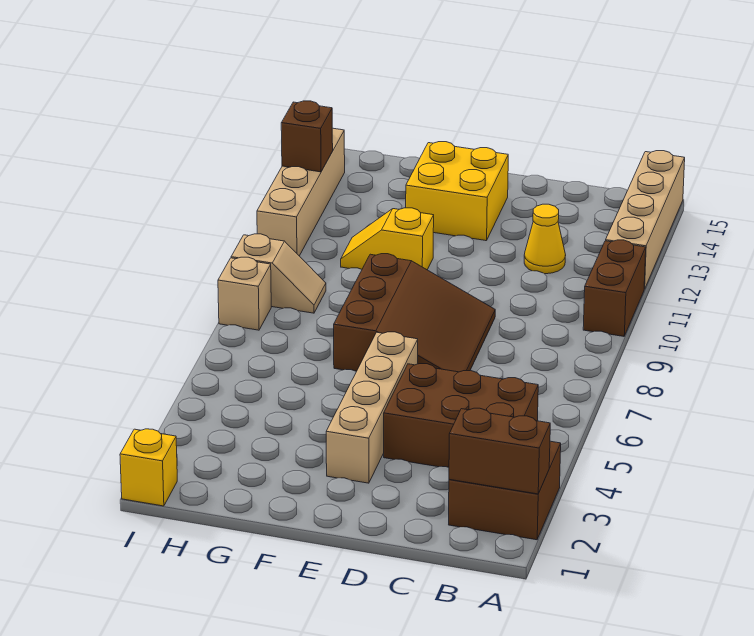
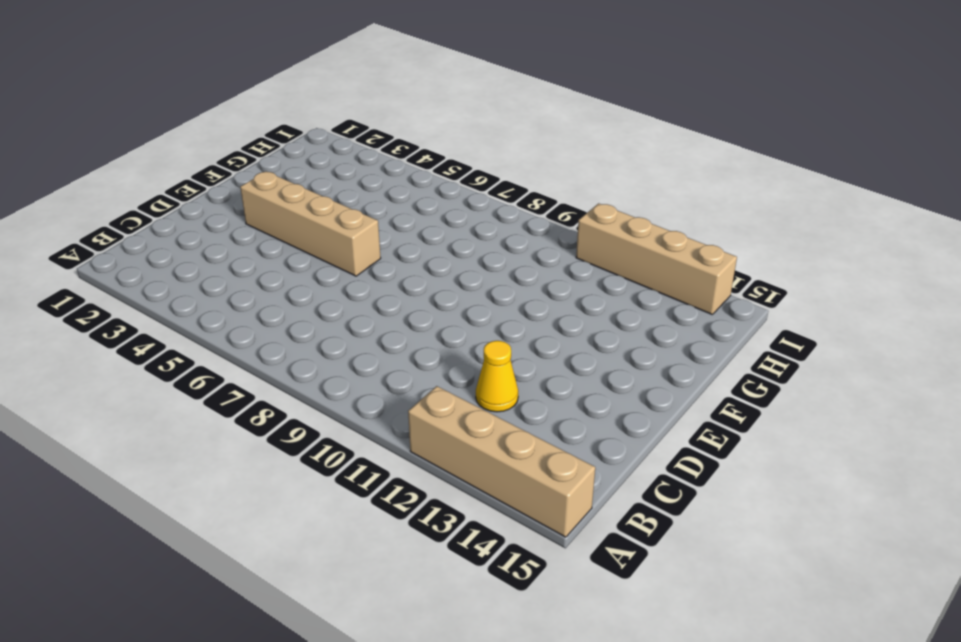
none -> brown brick A2:B3 level 1
none -> brown brick A10:A11 level 1
none -> brown brick B4:D5 level 1

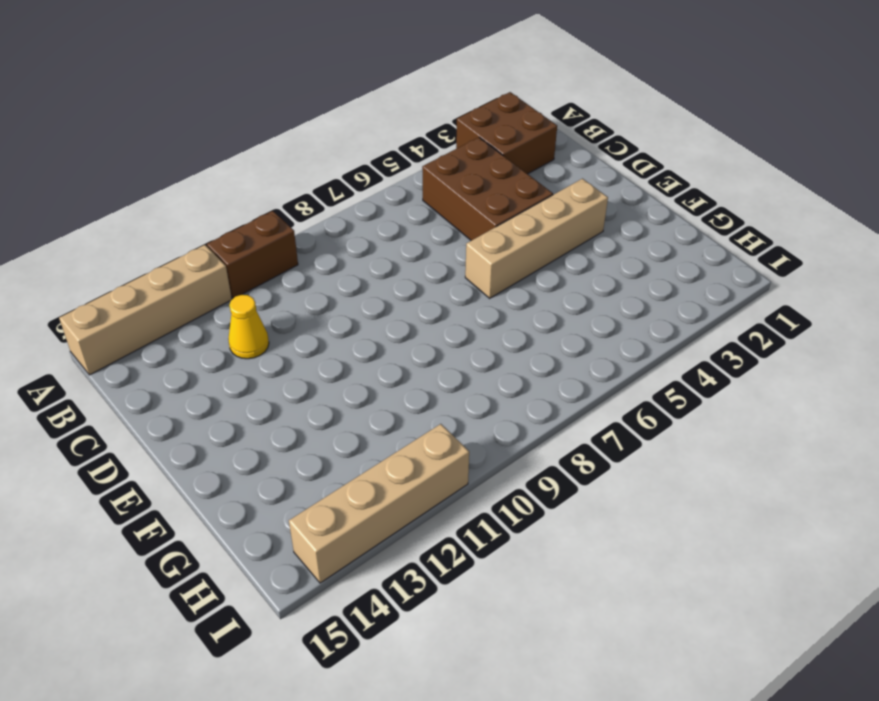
none -> brown slope D7:F9 level 1 top F
none -> yellow brick E13:F14 level 1
none -> yellow slope F11:G11 level 1 top F

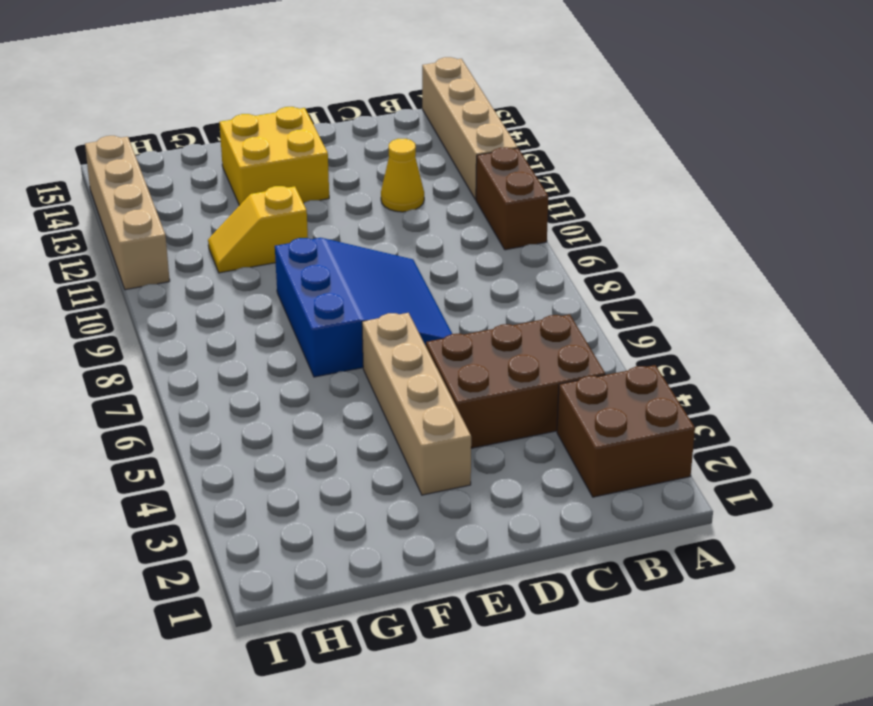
blue slope D7:F9 level 1 top F -> brown slope D7:F9 level 1 top F
none -> tan slope H9:I9 level 1 top I
none -> yellow brick I1 level 1
none -> tan brick I8 level 1

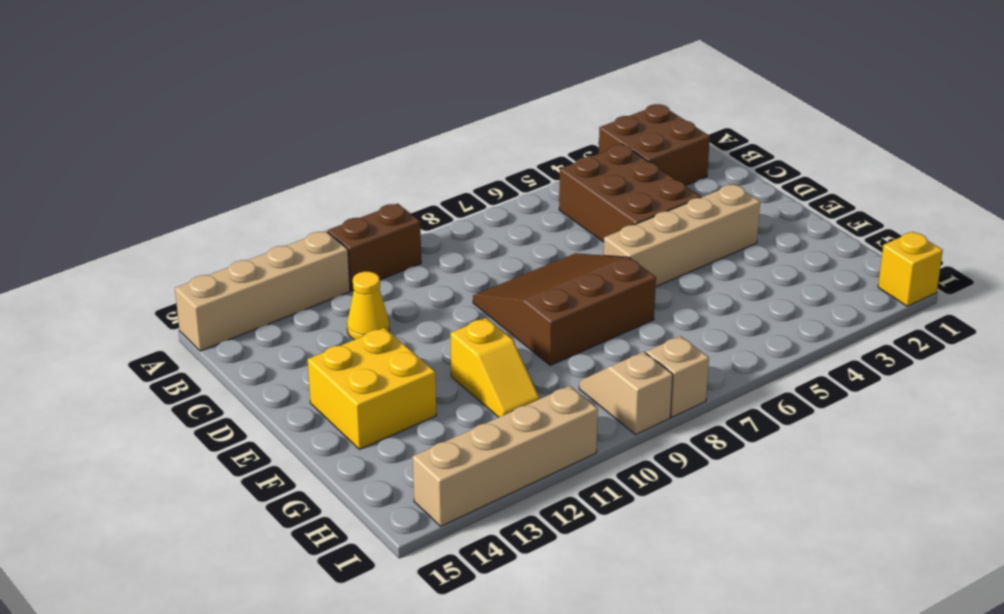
none -> brown brick A2:B2 level 2
none -> brown brick I13 level 2

